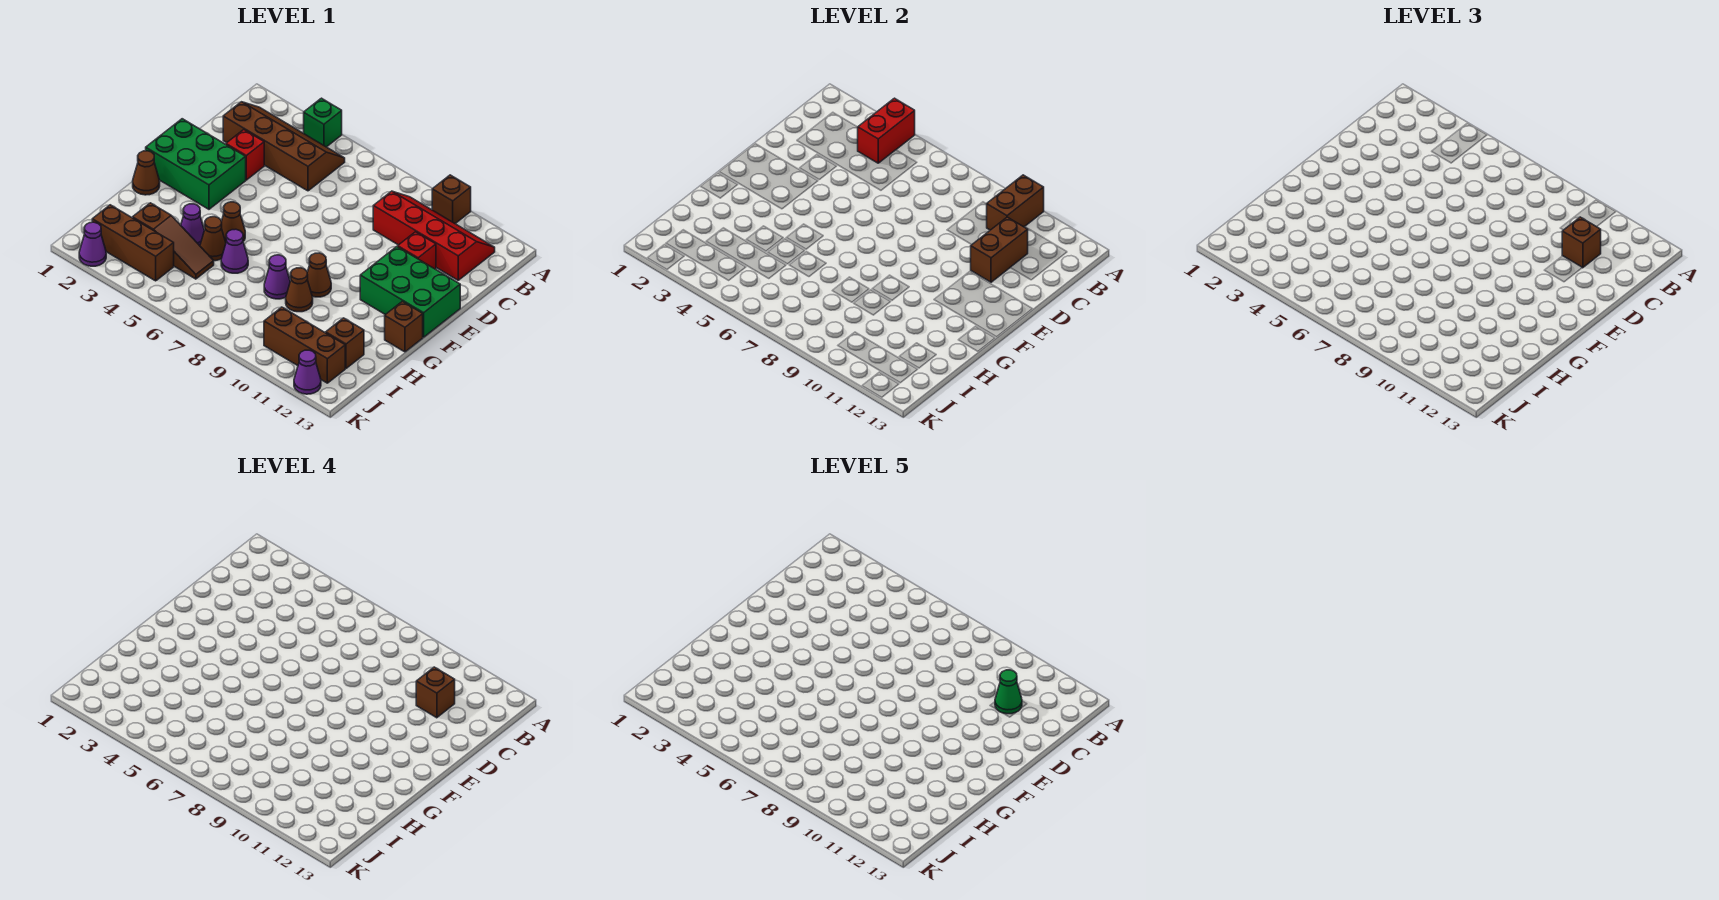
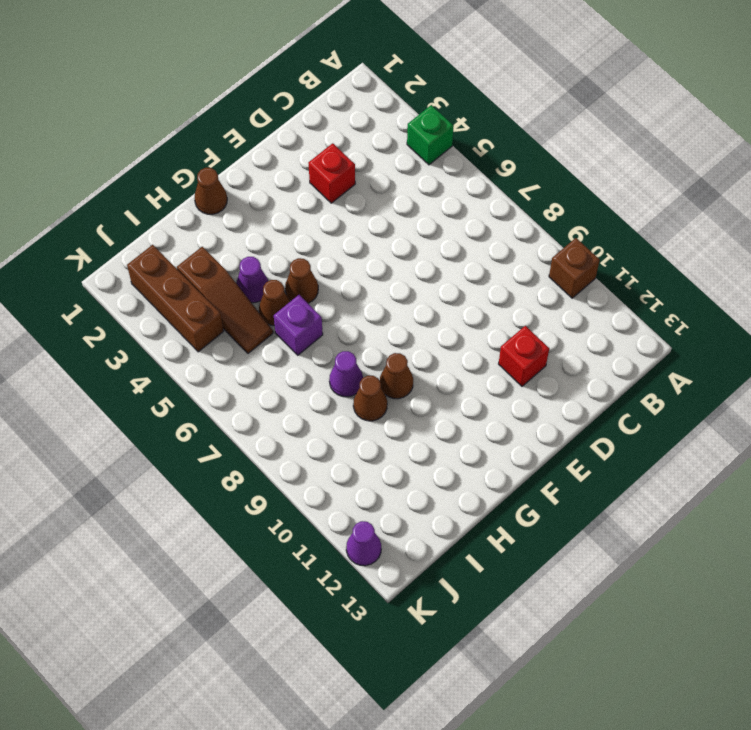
purple brick H6 level 1 -> purple cone H6 level 1
none -> brown slope B2:C5 level 1 top C
none -> red slope B9:C12 level 1 top C
none -> green brick E1:F3 level 1

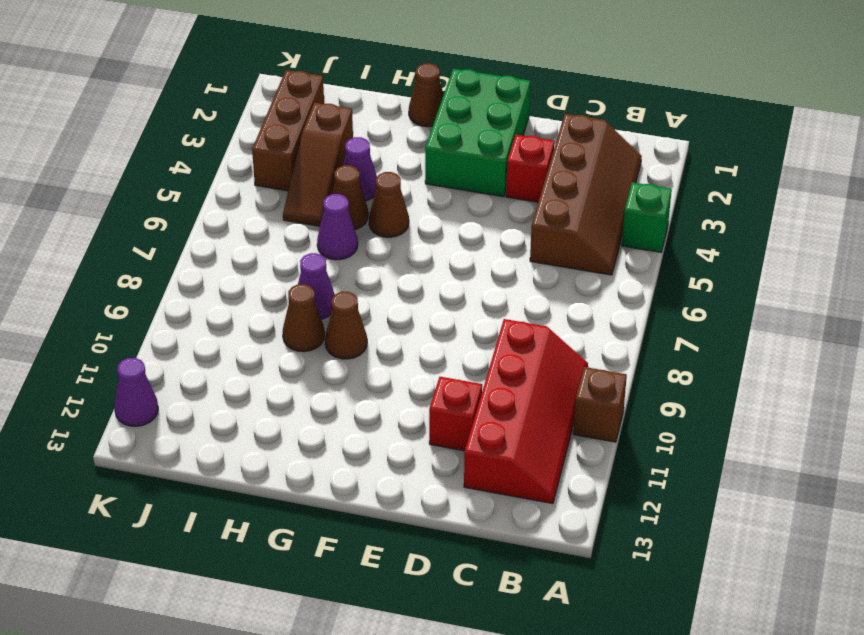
none -> green brick E11:F13 level 1
none -> brown brick G13 level 1
none -> brown brick I12 level 1

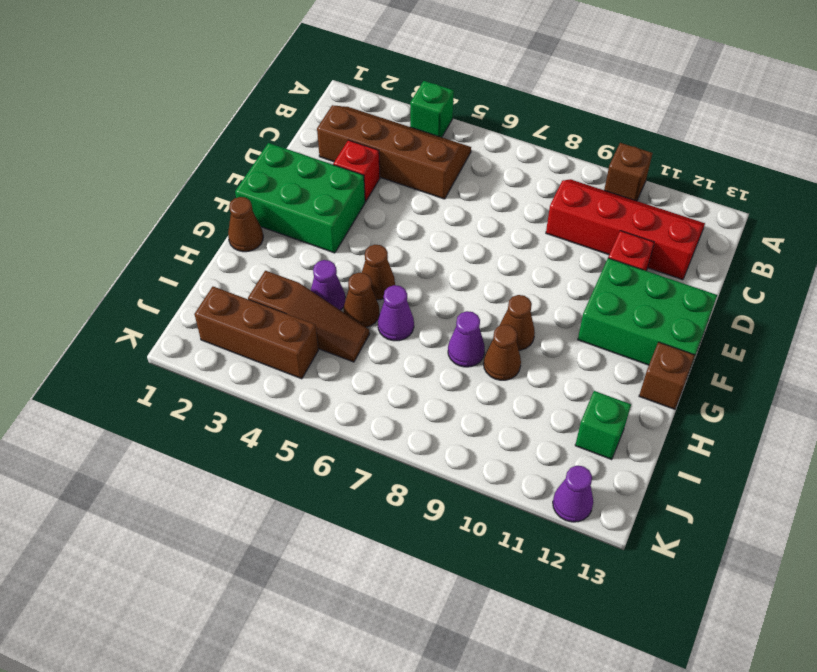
green brick I12 level 1 -> brown brick I12 level 1
none -> brown brick J10:J12 level 1
none -> purple cone K2 level 1
none -> red brick A4:B4 level 2

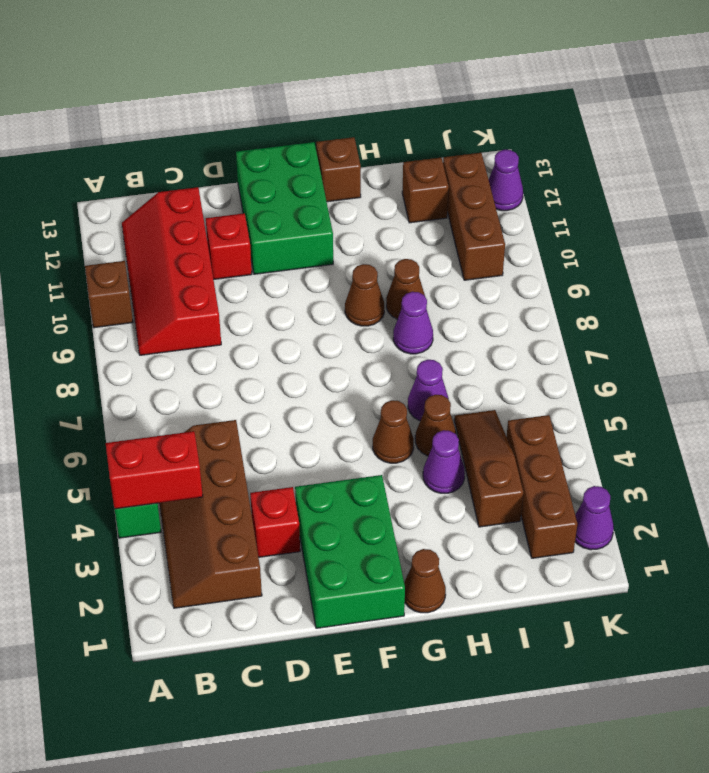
none -> brown brick A10:B10 level 2
none -> brown brick C11:D11 level 2
none -> brown brick C11 level 3

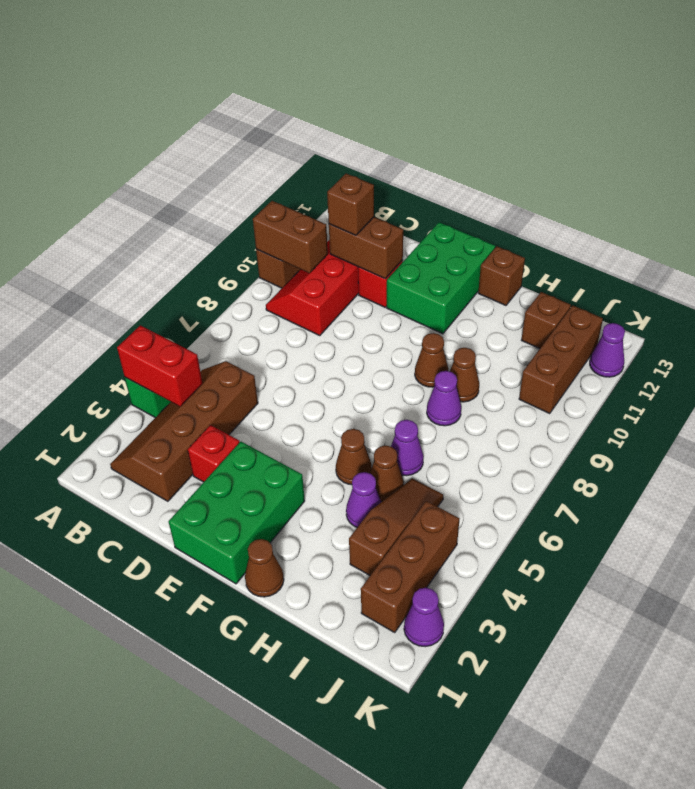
none -> brown brick C11 level 4
none -> green cone C11 level 5

